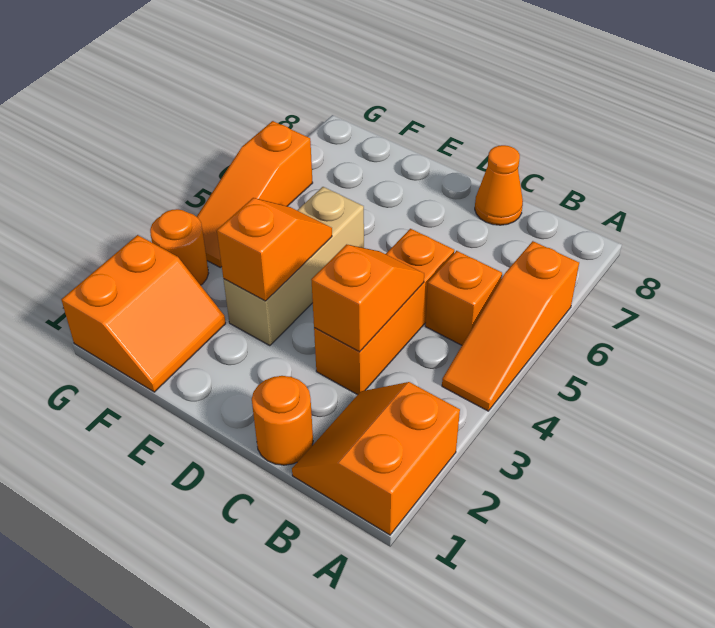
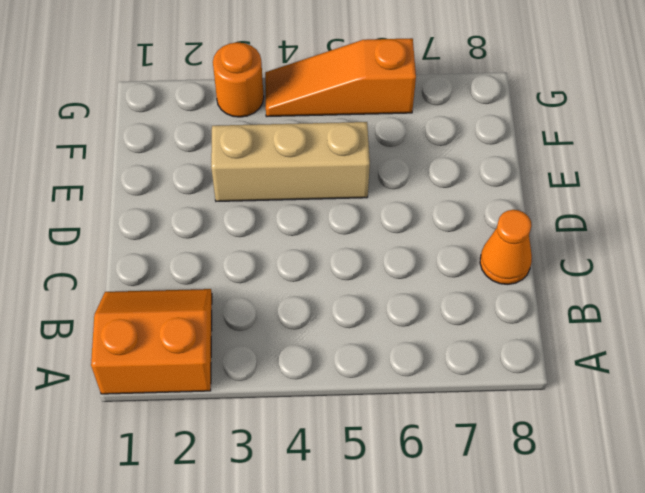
none -> orange slope A4:A6 level 1 top 6
none -> orange brick B5 level 1
none -> orange round brick C1 level 1

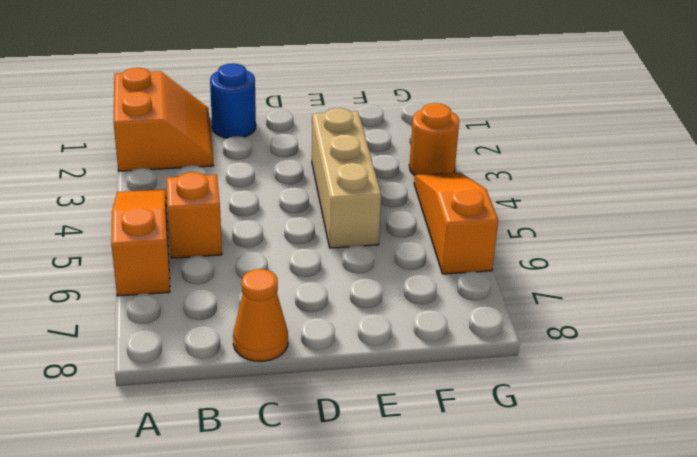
blue round brick C1 level 1 -> orange round brick C1 level 1
none -> orange brick C3:C5 level 1
none -> orange slope F1:G2 level 1 top G
none -> orange slope C3:C4 level 2 top 3

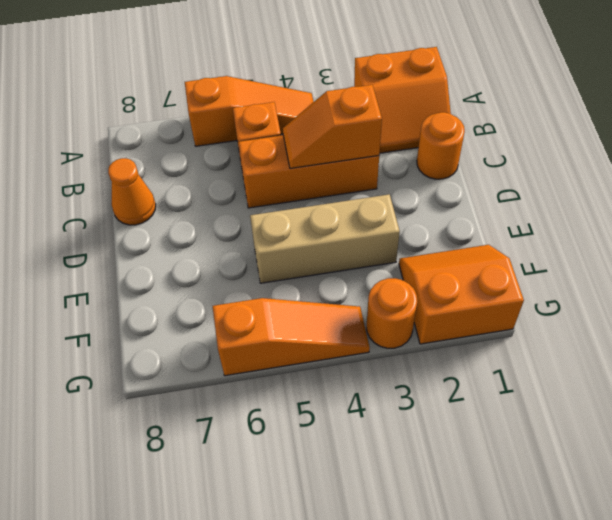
none -> orange slope E3:E4 level 2 top 3

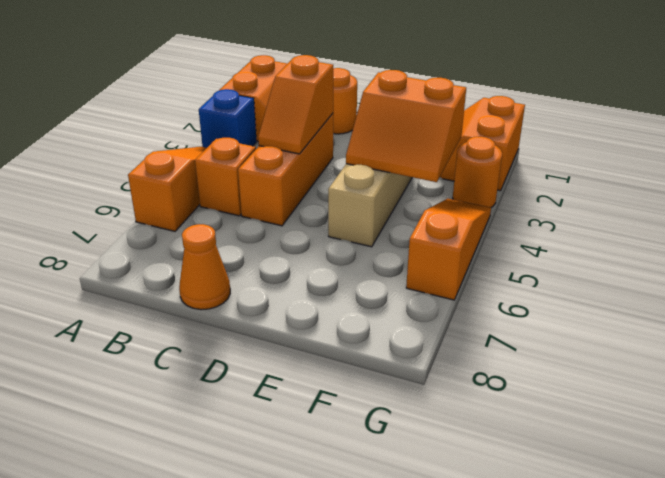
blue brick A3 level 1 -> none
orange slope E3:F4 level 2 top 3 -> orange slope E3:E4 level 2 top 3

